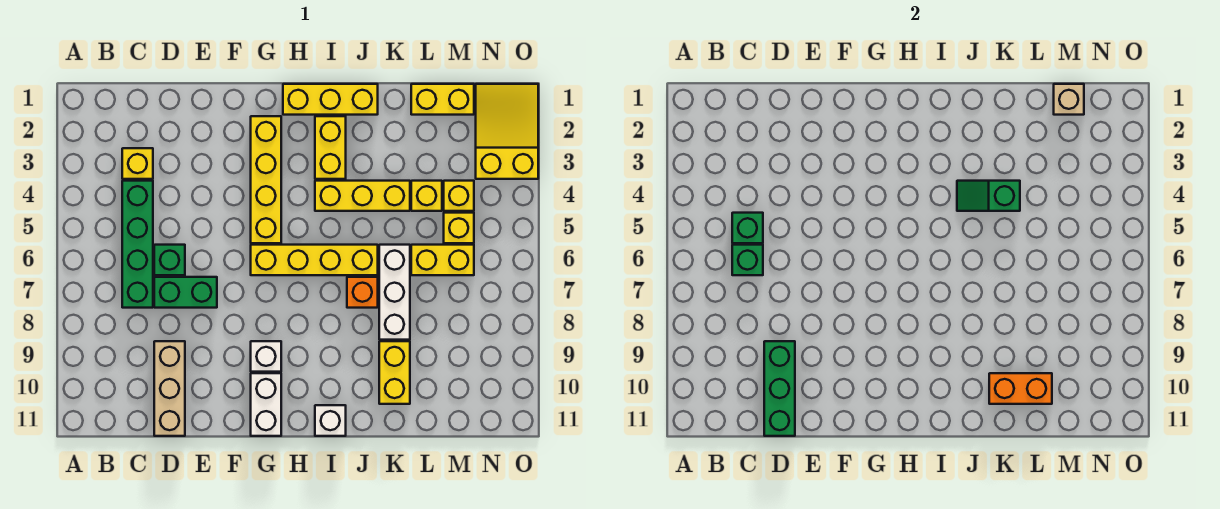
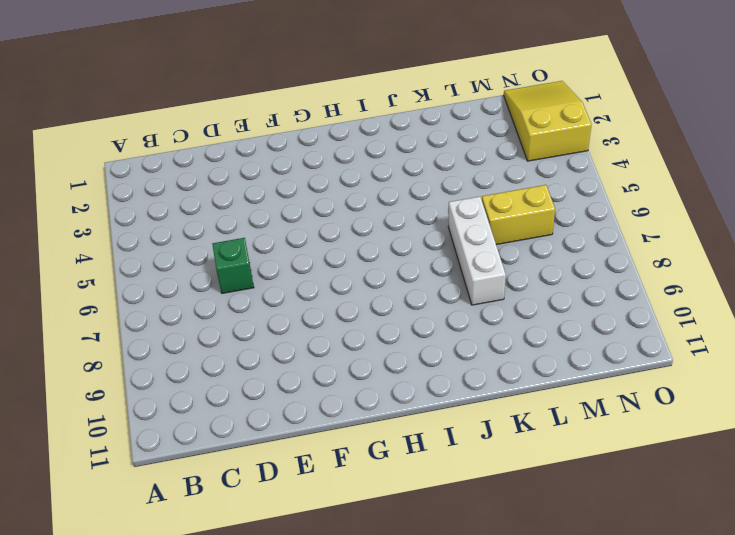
none -> yellow brick C3 level 1
none -> green brick C4:C7 level 1
none -> green brick D7:E7 level 1

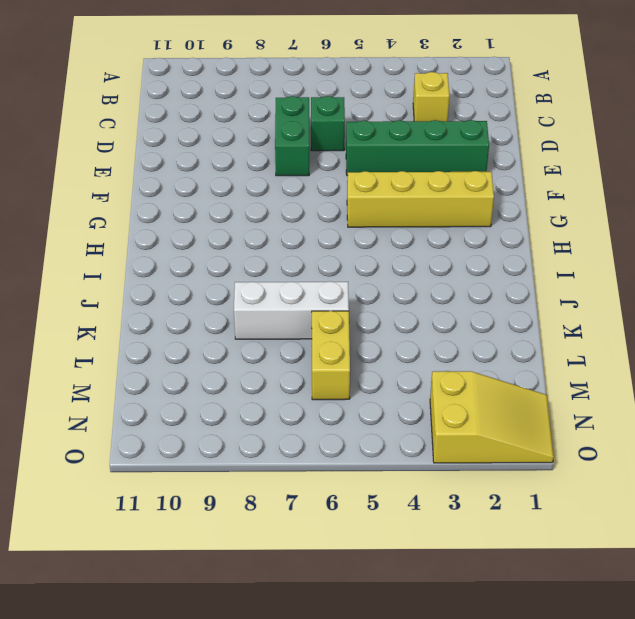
green brick E2:E5 level 1 -> green brick C4:C7 level 1
none -> tan brick D9:D11 level 1
none -> yellow brick G6:J6 level 1
none -> white brick G9 level 1

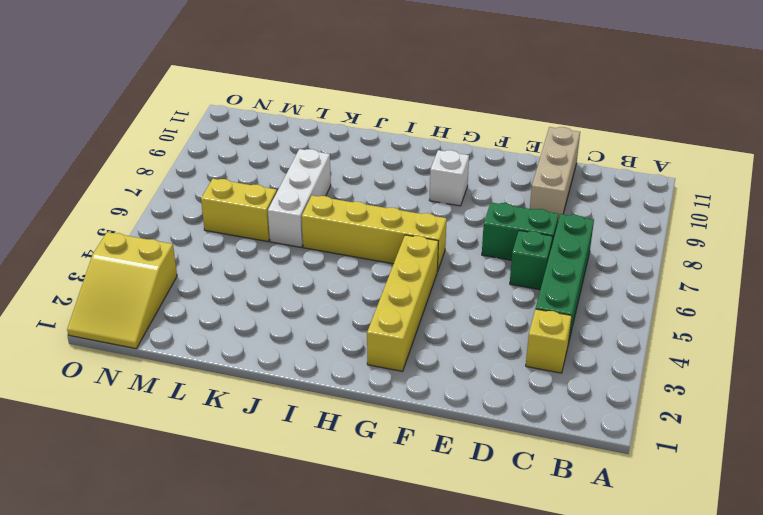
none -> white brick G10:G11 level 1
none -> yellow brick H1:J1 level 1
none -> yellow brick I2:I3 level 1

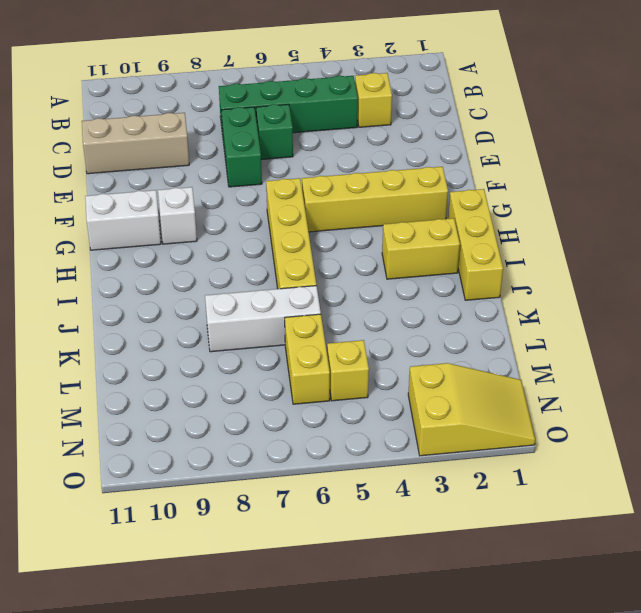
none -> yellow brick I4:K4 level 1
none -> white brick I11 level 1
none -> orange brick J7 level 1

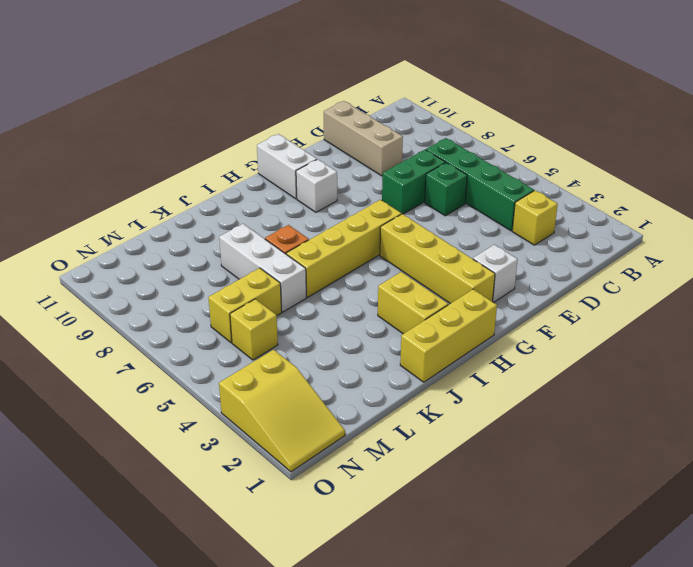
white brick F2 level 1 -> white brick I11 level 1
none -> yellow brick I4:K4 level 1
none -> yellow brick K9:K10 level 1
none -> yellow brick L1:M1 level 1

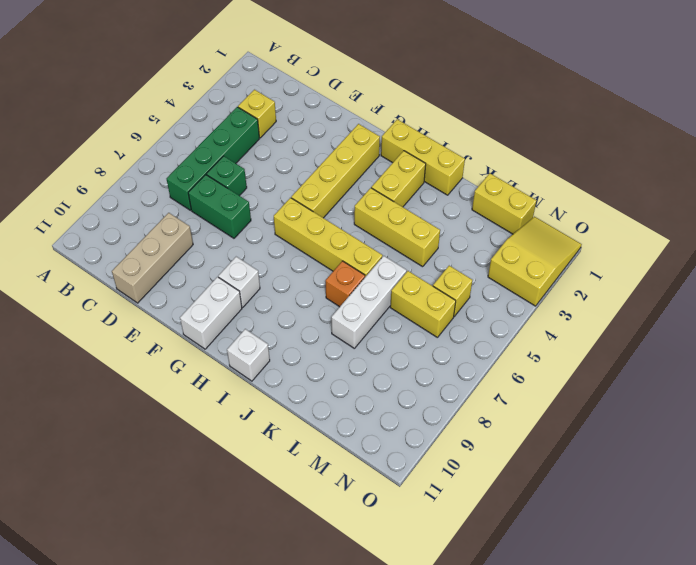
none -> yellow brick K9:K10 level 1
none -> yellow brick L4 level 1
none -> yellow brick M4 level 1

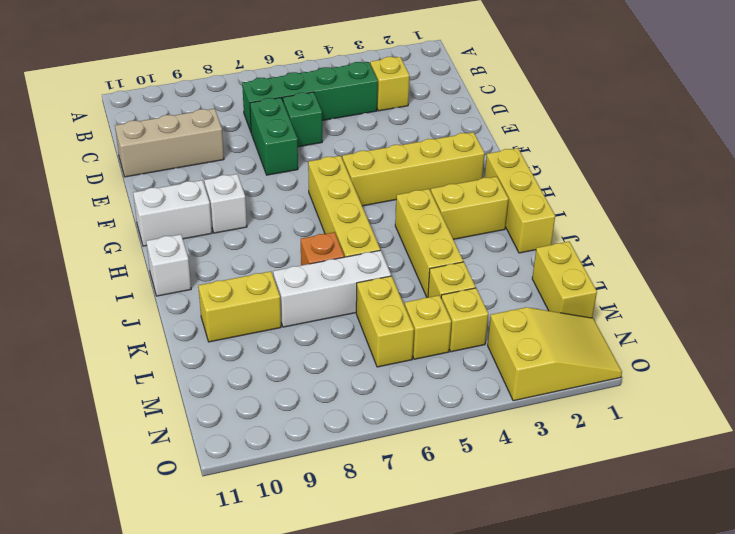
none -> green brick C5 level 2
none -> green brick C6 level 2
none -> green brick D9:D11 level 2

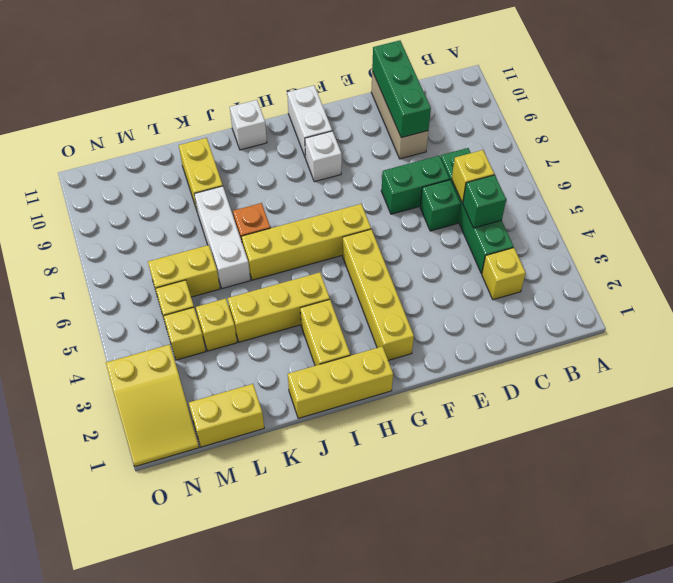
yellow brick C6 level 2 -> green brick C6 level 2
none -> green slope J4:K4 level 2 top K
none -> orange brick K10:L10 level 2
none -> tan brick M1 level 2

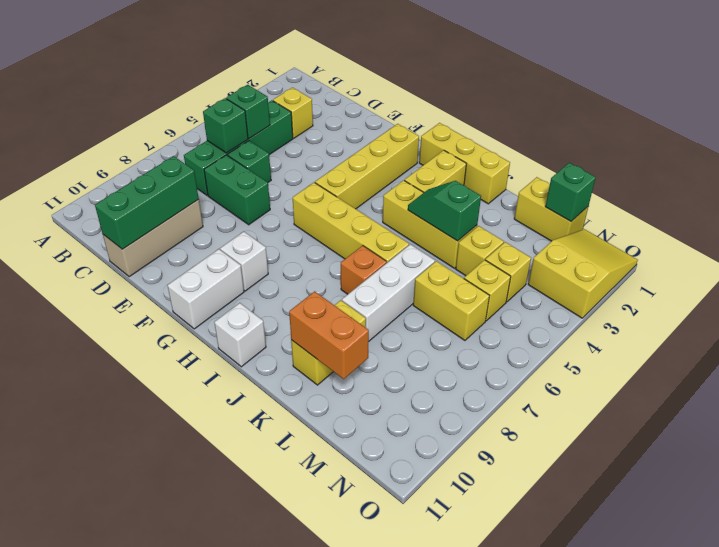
green brick M1 level 2 -> tan brick M1 level 2

